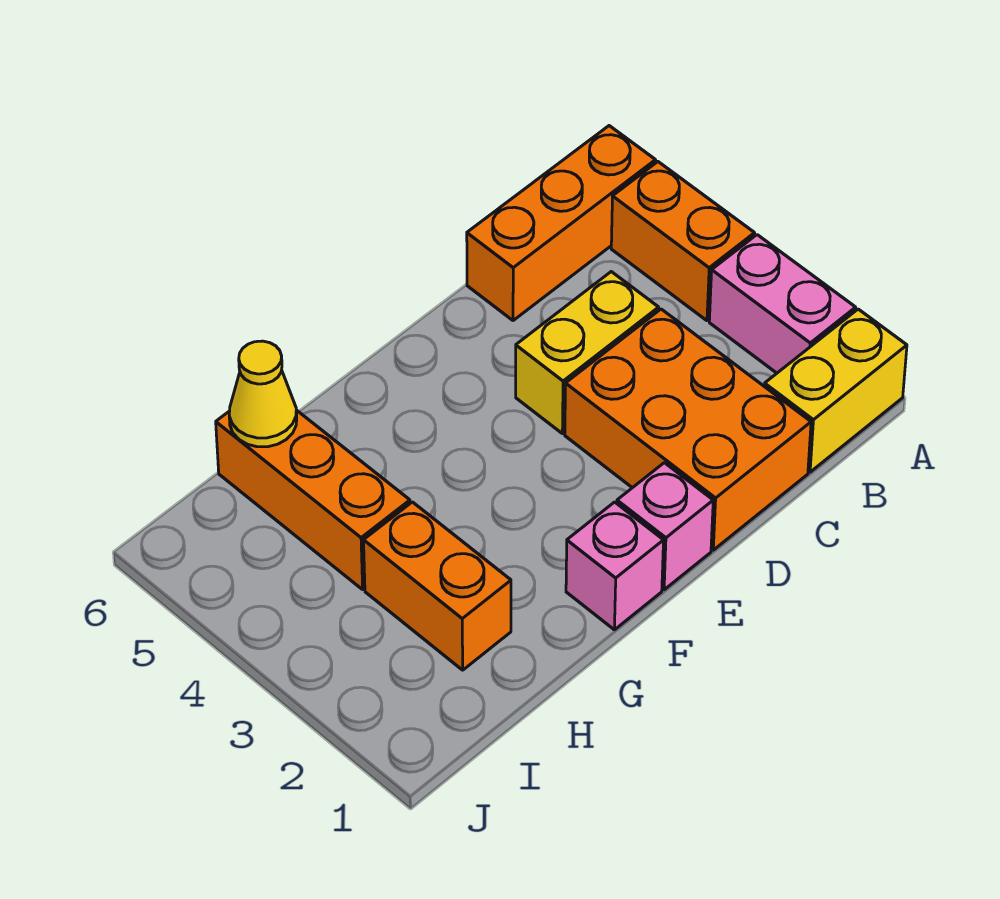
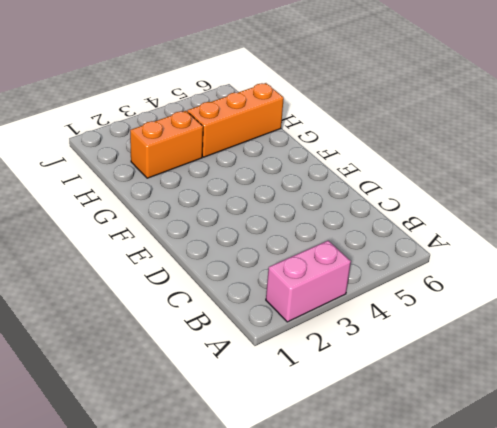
none -> yellow brick A1:B1 level 1
none -> orange brick A4:A5 level 1

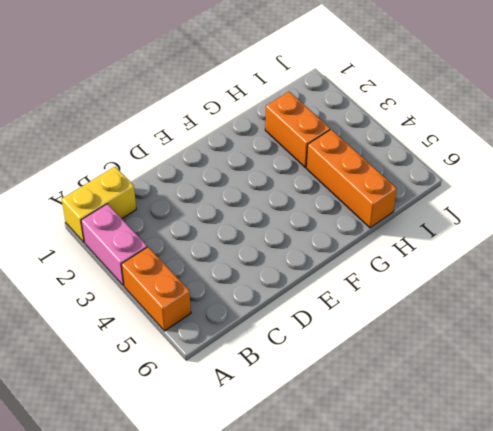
none -> orange brick A6:C6 level 1
none -> orange brick C1:D3 level 1

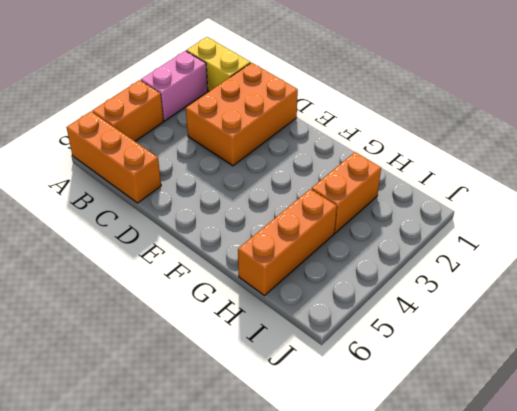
none -> yellow brick C4:D4 level 1
none -> pink brick E1 level 1

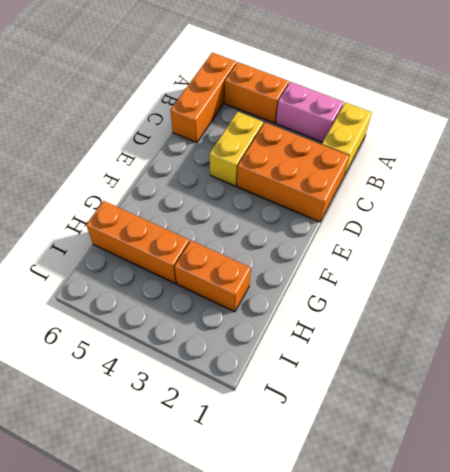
none -> pink brick E1 level 1
none -> pink brick F1 level 1

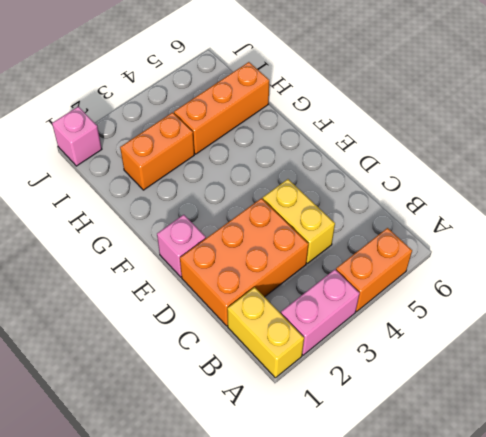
pink brick J1 level 1 -> pink brick F1 level 1
none -> orange brick A6:C6 level 1
none -> yellow cone H6 level 2

